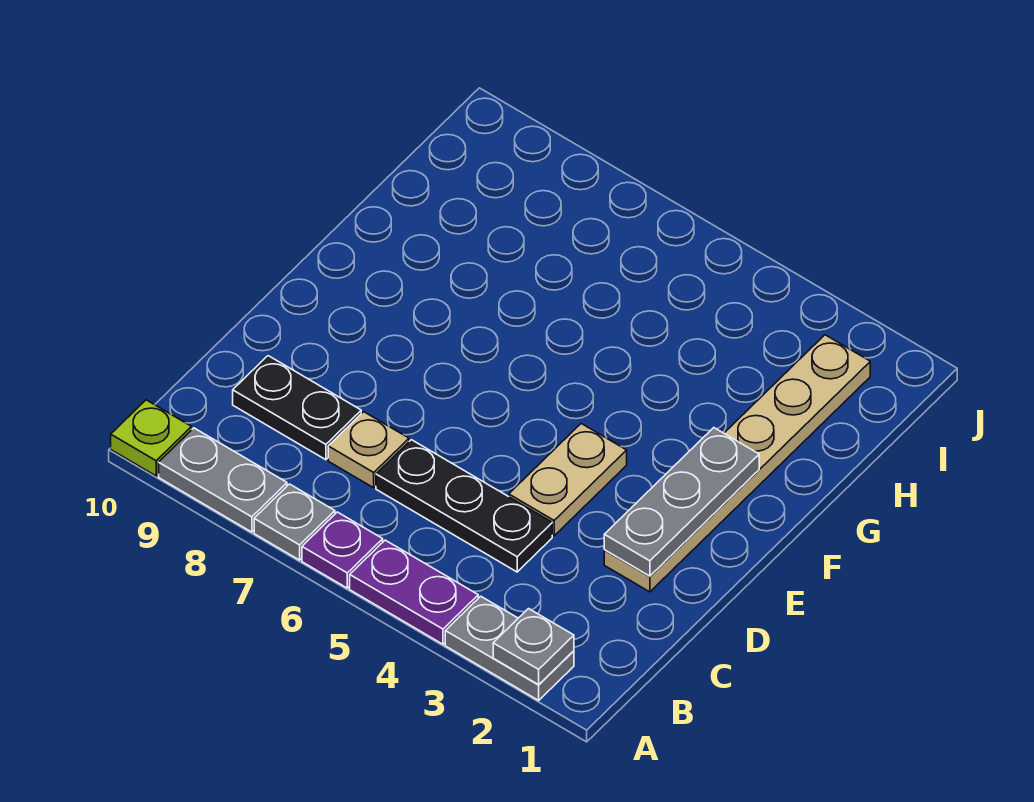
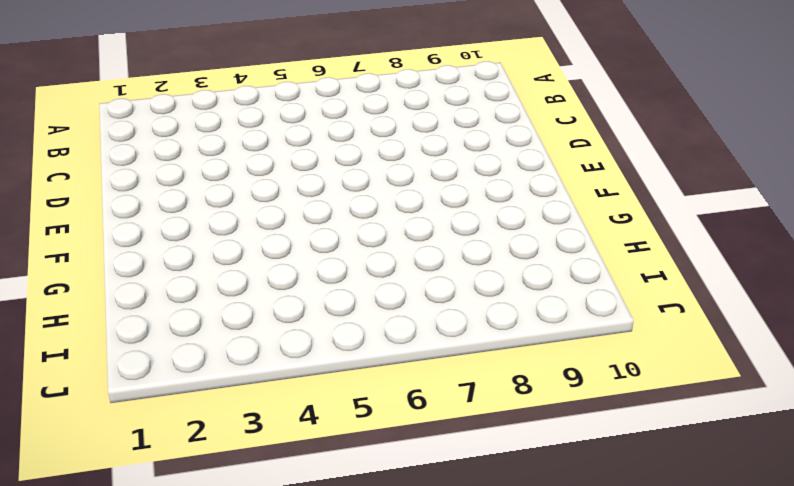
none -> grey plate A2:A3 level 1
none -> purple plate A4:A5 level 1
none -> purple plate A6 level 1

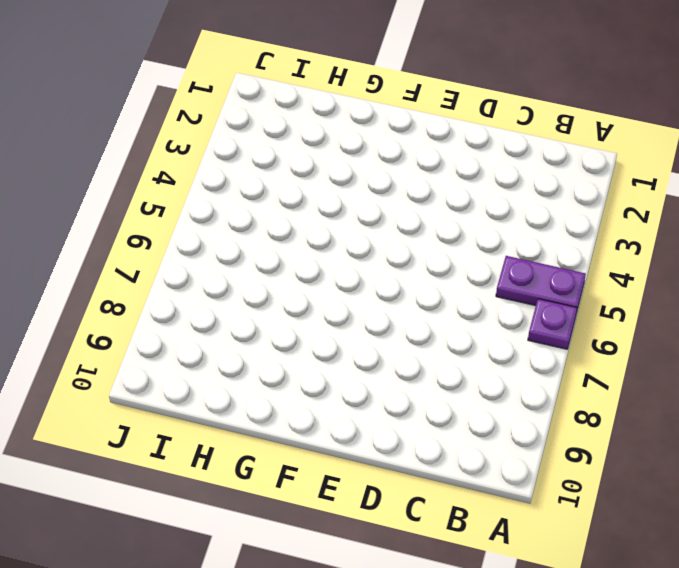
purple plate A5:B5 level 1 -> purple plate A4:A5 level 1
none -> grey plate A2:A3 level 1
none -> grey plate A7 level 1
none -> grey plate A8:A9 level 1

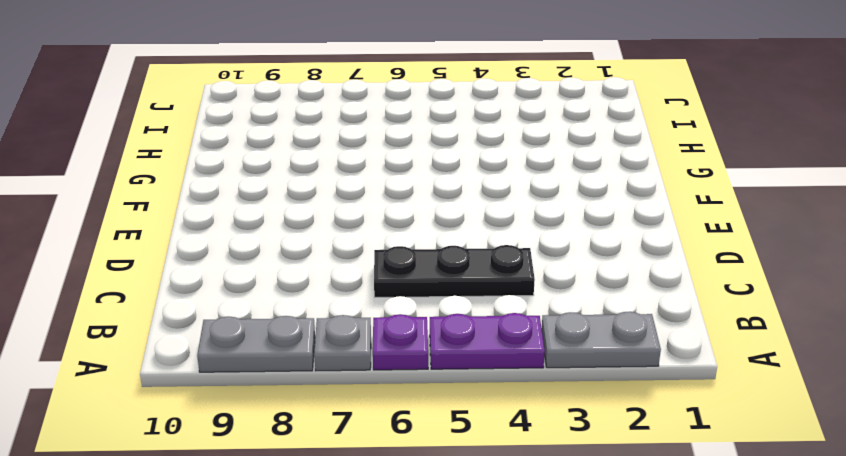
none -> lime plate A10 level 1
none -> tan plate C7 level 1
none -> black plate C8:C9 level 1

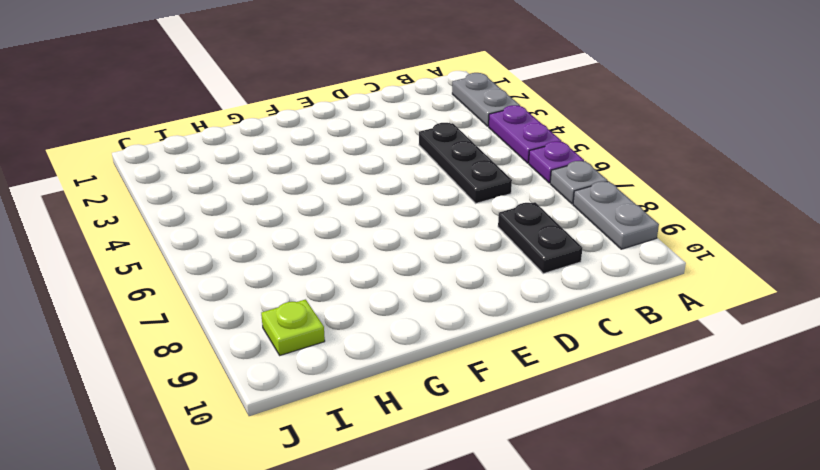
lime plate I9 level 1 -> lime plate A10 level 1
none -> tan plate C7 level 1
none -> tan plate D2:I2 level 1
none -> tan plate D4:E4 level 1

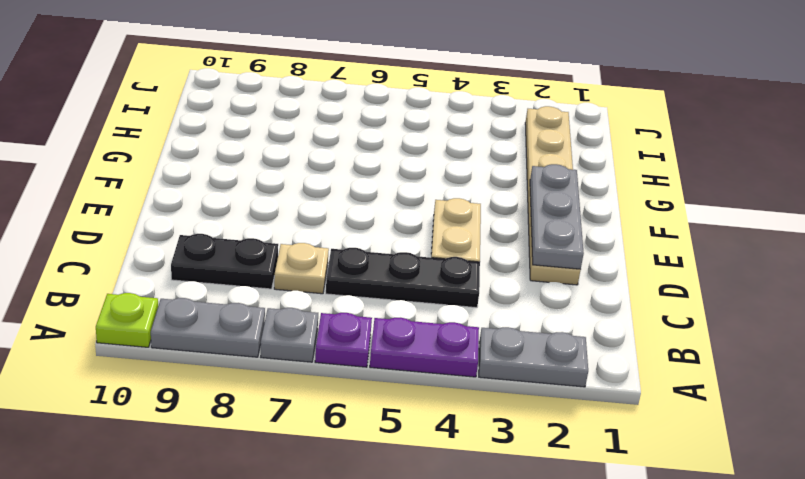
none -> grey plate A2 level 2

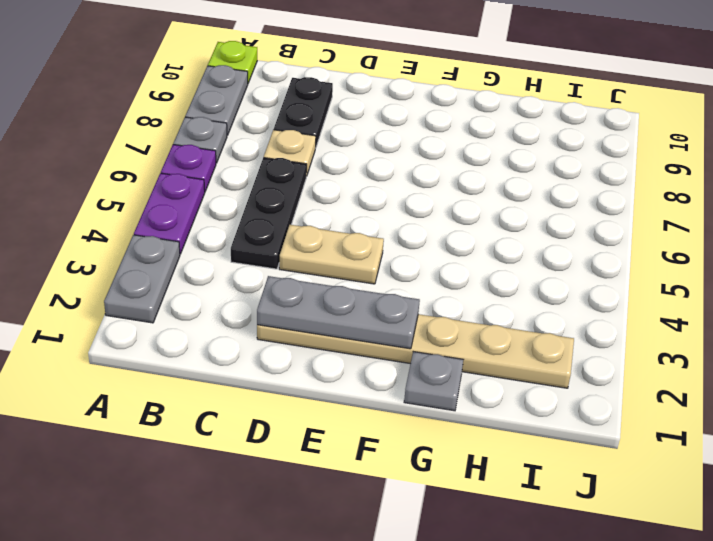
grey plate G1 level 1 -> grey plate A2 level 2

